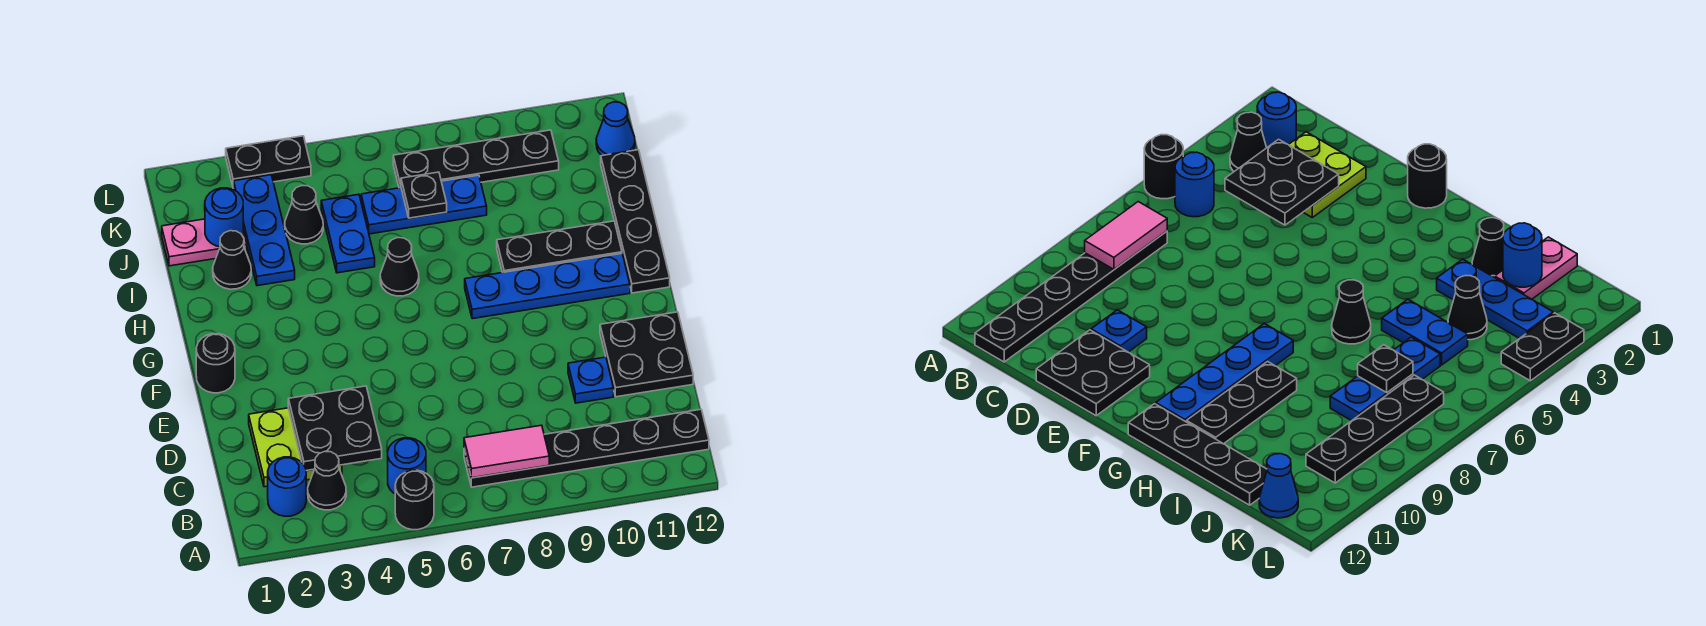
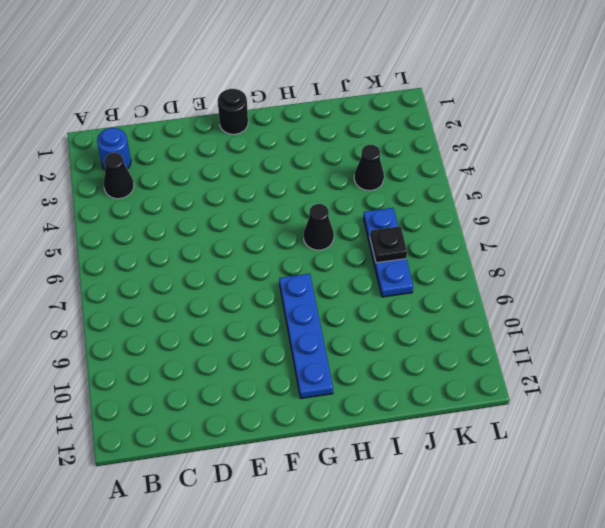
none -> black round brick A5 level 1
none -> blue round brick B5 level 1
none -> black plate B7:B12 level 1

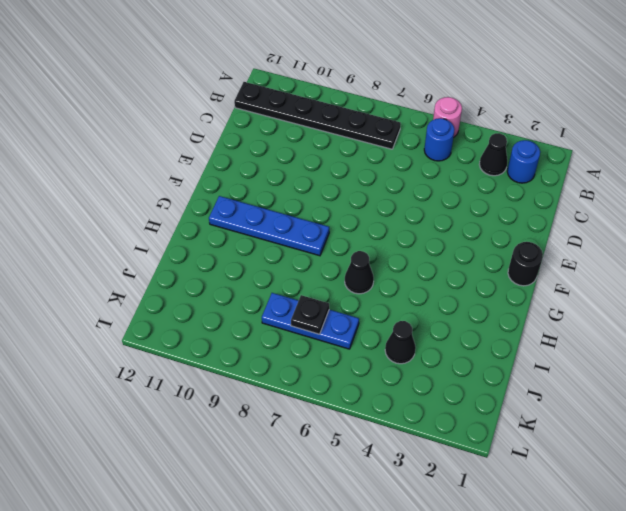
pink round brick A5 level 1 -> black round brick A5 level 1
none -> lime plate C2:D3 level 1
none -> blue plate D10 level 1
none -> black plate D11:E12 level 1

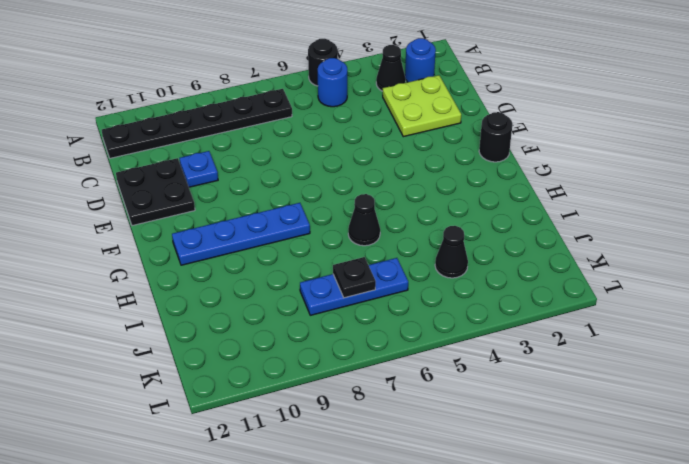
none -> black plate G12:J12 level 1
none -> black plate H9:H11 level 1
none -> black cone I2 level 1

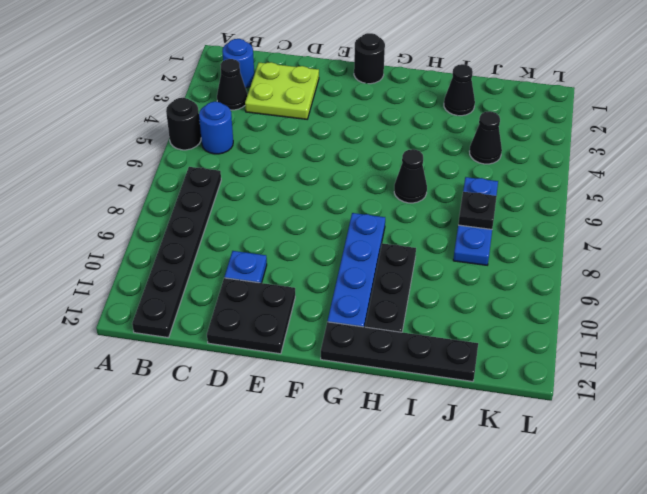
none -> blue plate I3:K3 level 1
none -> blue plate I5:J5 level 1
none -> pink plate J1:J2 level 1

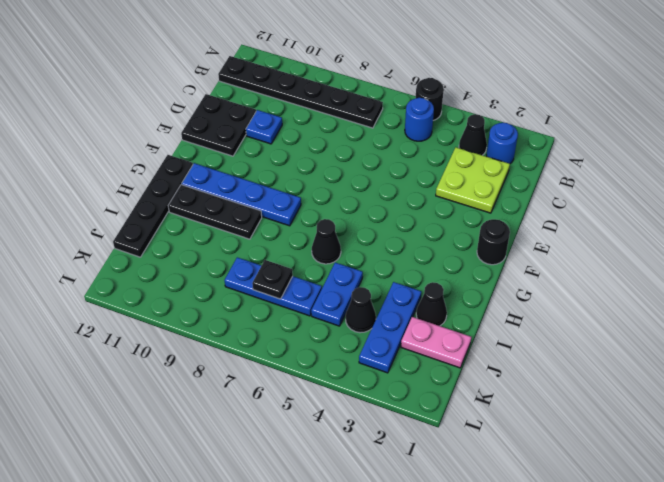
none -> black plate K7:K10 level 1
none -> blue cone K12 level 1
none -> black plate L3:L4 level 1

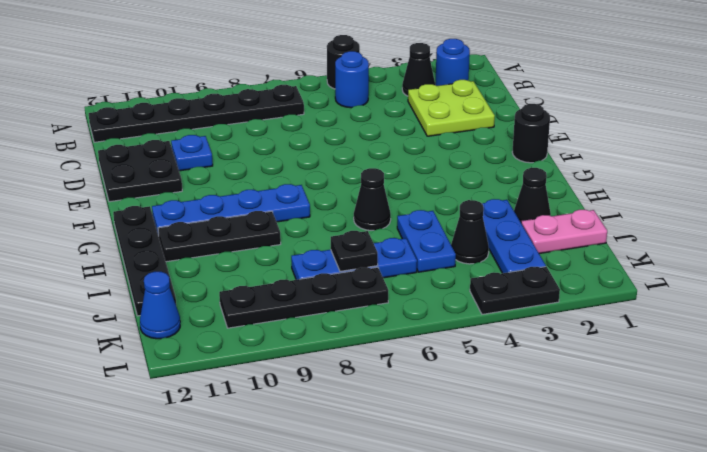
none -> pink tile B7:B8 level 2
none -> black plate C3:D4 level 2
none -> blue round brick J2 level 2

